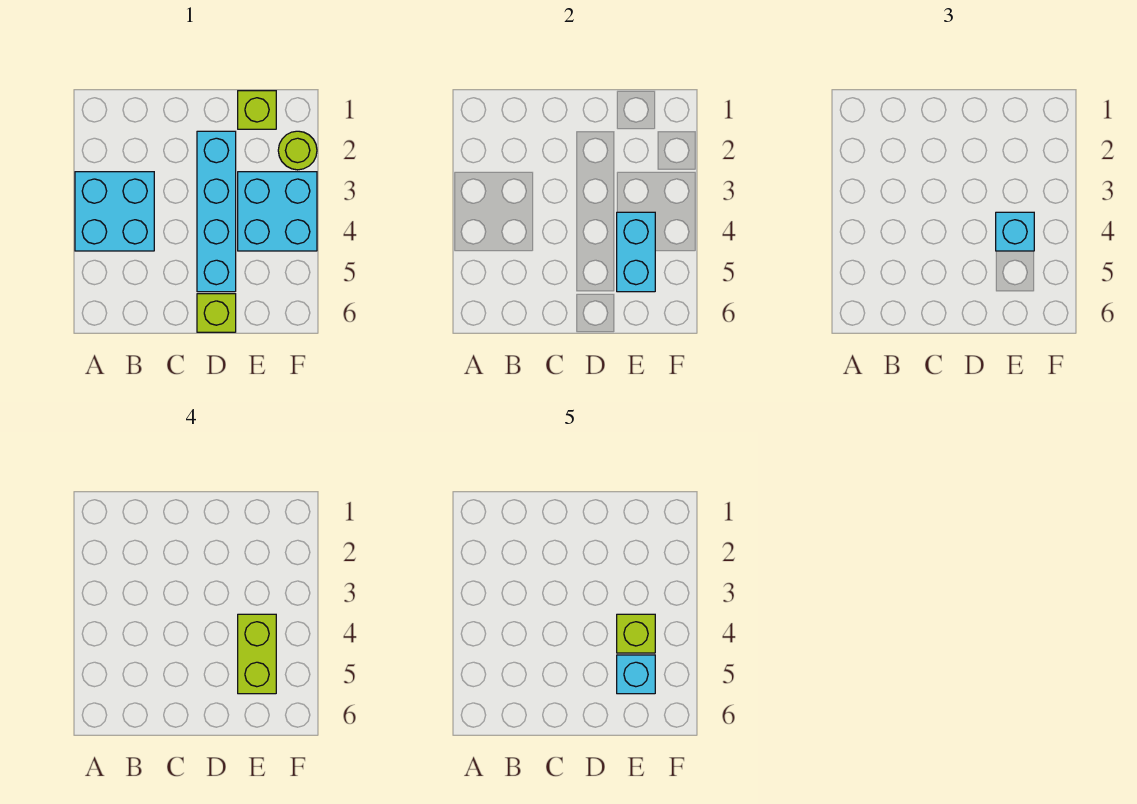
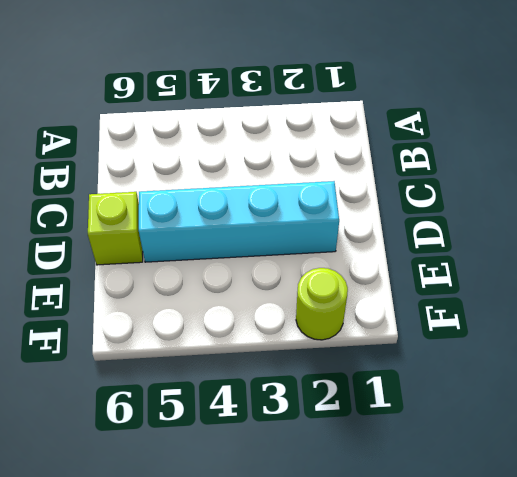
none -> cyan brick A3:B4 level 1
none -> lime brick E1 level 1

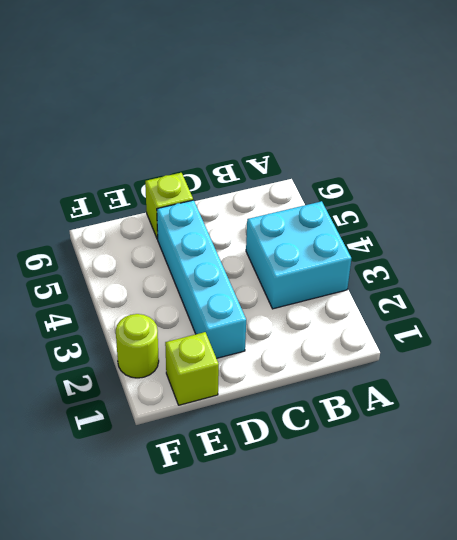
none -> cyan brick E3:F4 level 1
none -> cyan brick E4:E5 level 2

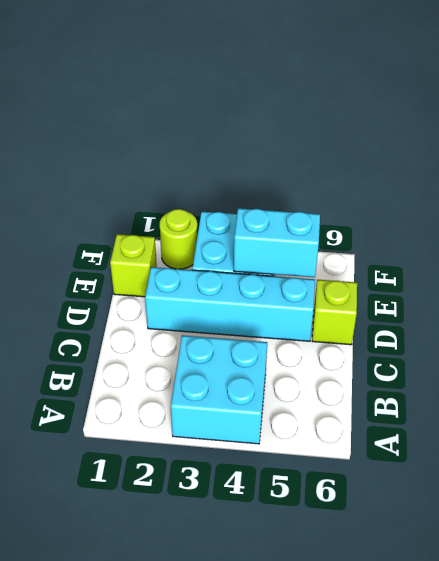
none -> cyan brick E4 level 3
none -> lime brick E4:E5 level 4

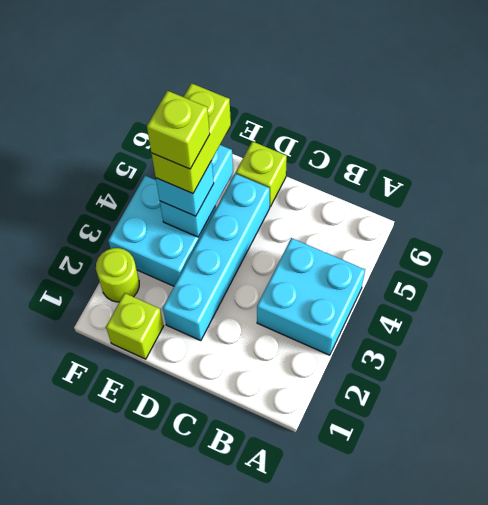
none -> cyan brick E5 level 5

